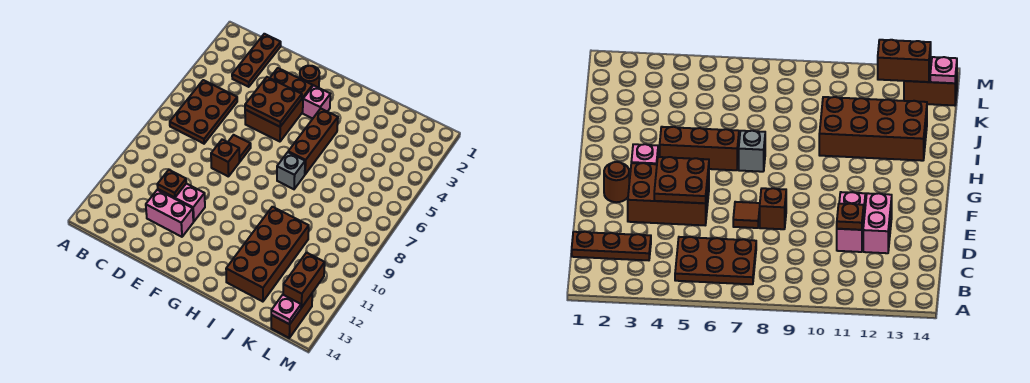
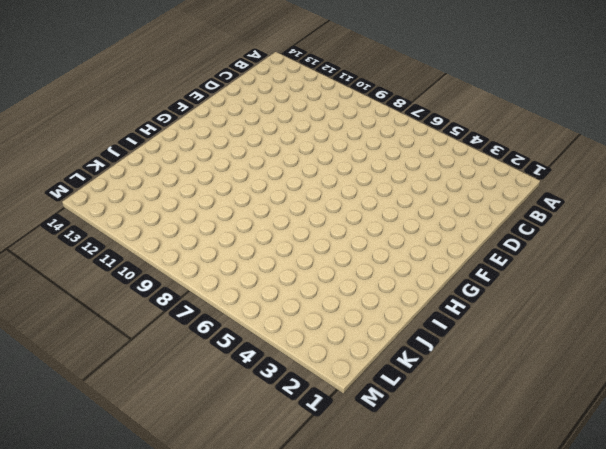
none -> brown plate B5:C7 level 1
none -> brown plate C1:C3 level 1
none -> pink brick D11:E11 level 1

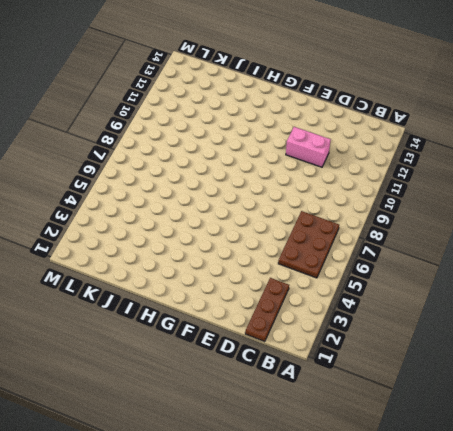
none -> pink brick D12:E12 level 1
none -> brown brick E3:F5 level 1
none -> brown tile E7 level 1

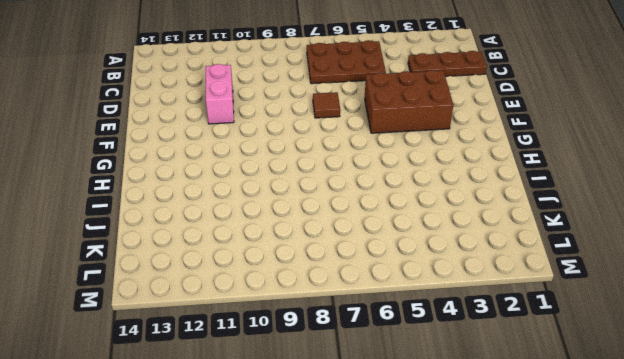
none -> pink brick D12:E12 level 1
none -> brown brick E8 level 1
none -> brown round brick F2 level 1

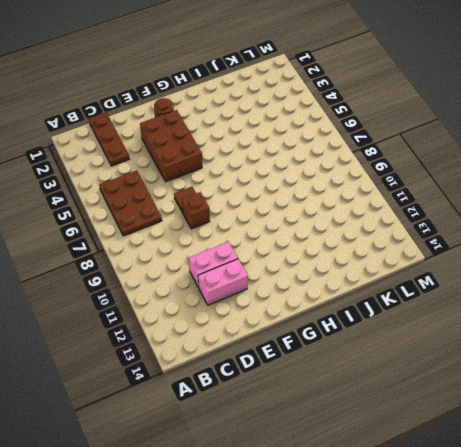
none -> pink brick G3 level 1
none -> brown brick H4:H6 level 1
none -> grey brick H7 level 1

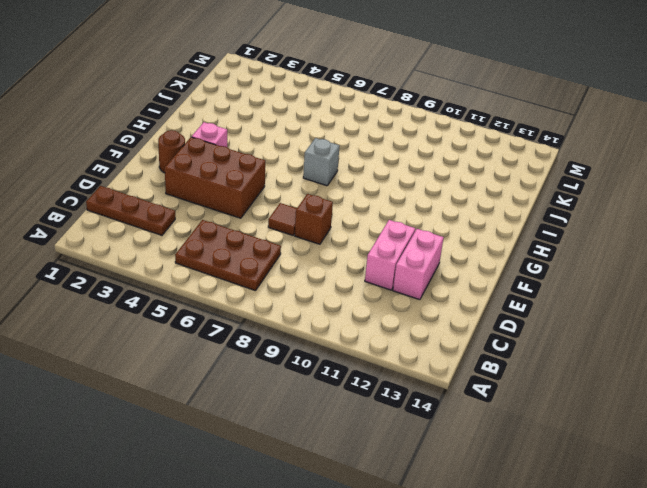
none -> brown brick H4:H6 level 1
none -> brown brick I10:J13 level 1
none -> brown brick L13:L14 level 1

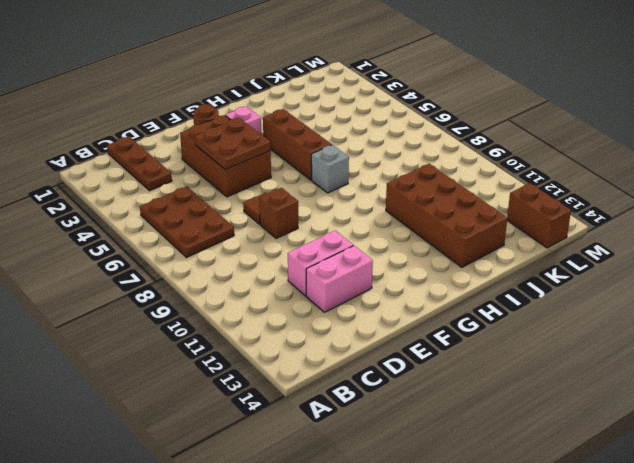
none -> brown plate D11 level 2
none -> brown brick L12:L13 level 2
none -> pink plate L14 level 2

